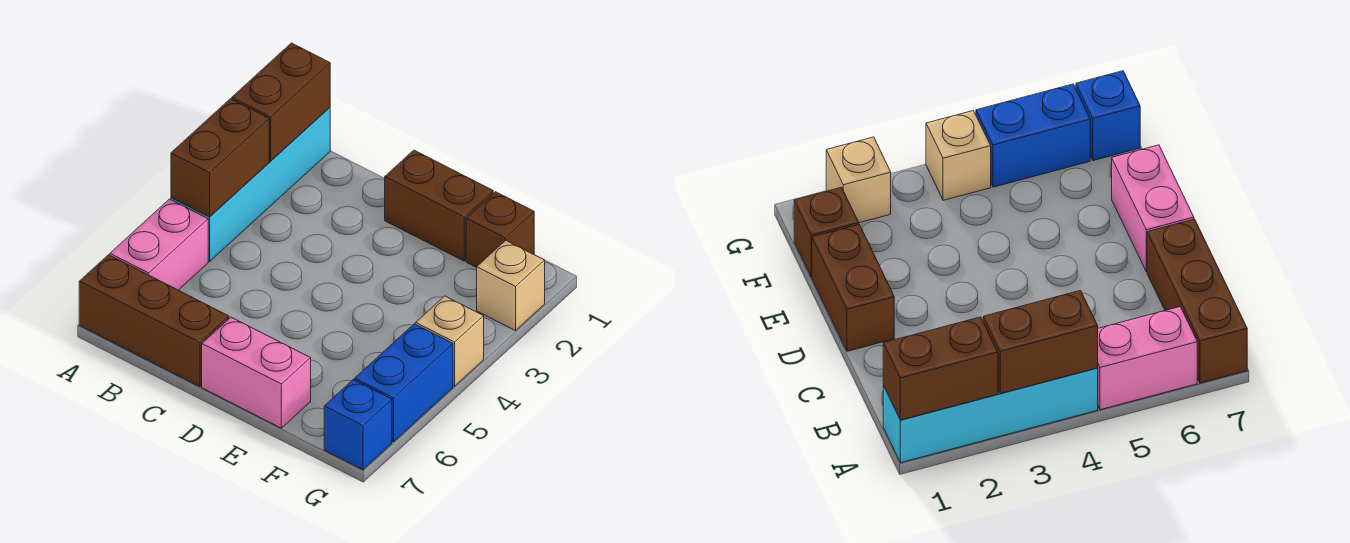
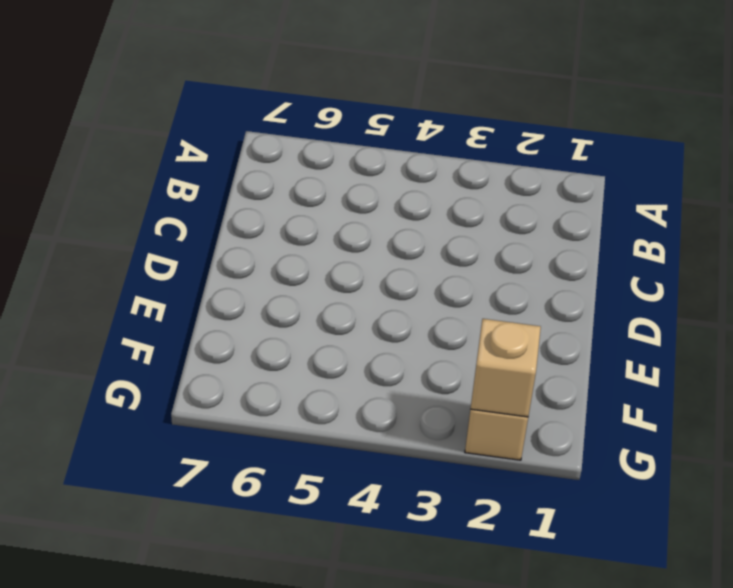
tan brick G2 level 2 -> tan brick G4 level 1
none -> cyan brick A1:A4 level 1
none -> pink brick A5:A6 level 1
none -> brown brick A7:C7 level 1

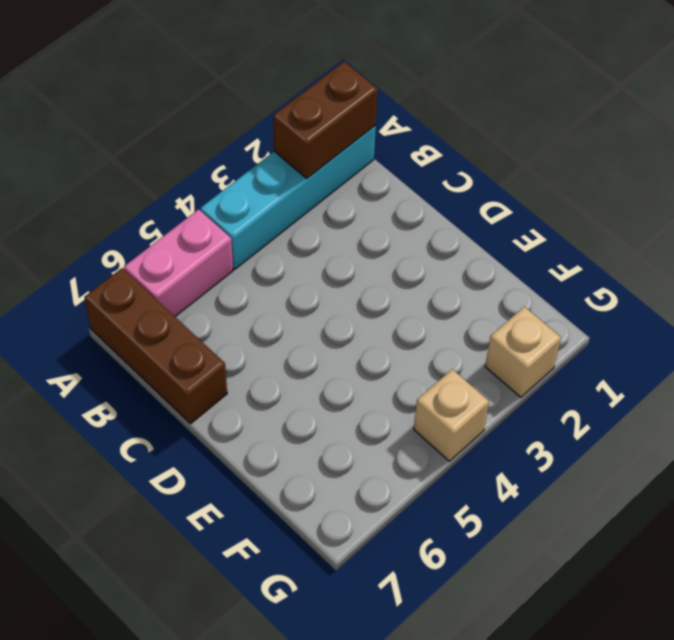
none -> brown brick D1:E1 level 1
none -> pink brick D7:E7 level 1
none -> brown brick F1 level 1

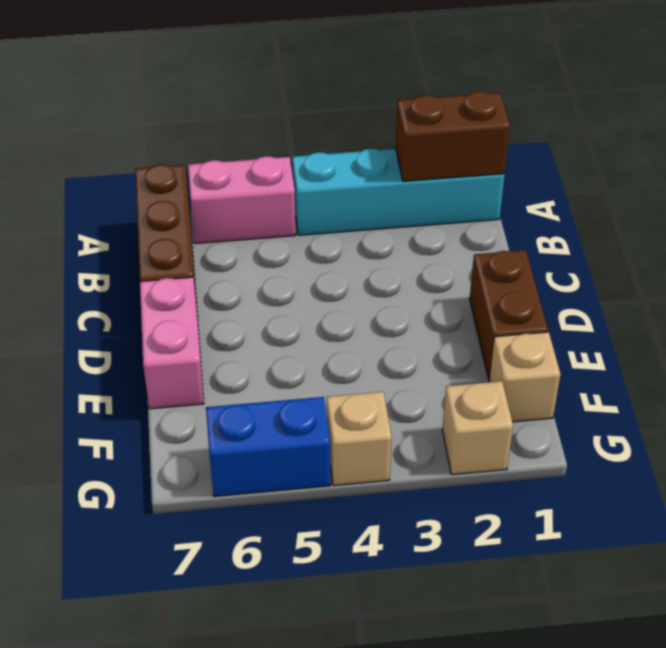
tan brick F1 level 1 -> brown brick F1 level 1
none -> blue brick G7 level 1
none -> brown brick A3:A4 level 2

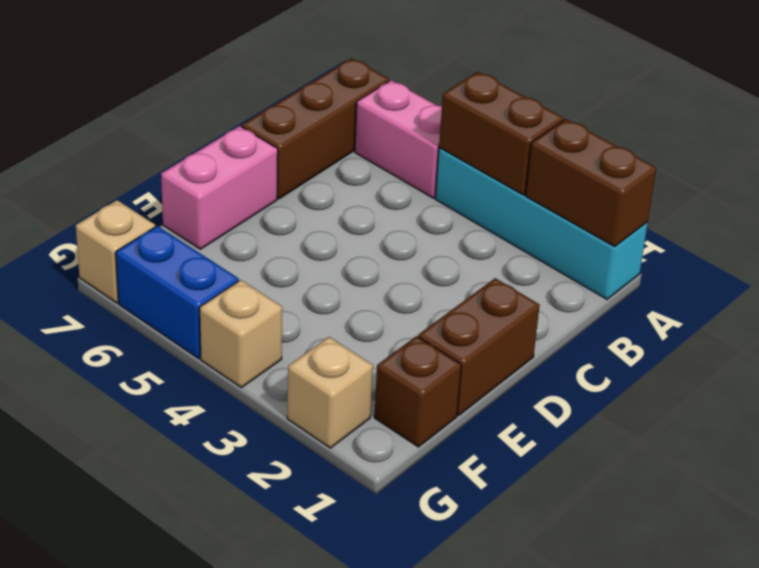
tan brick G7 level 1 -> blue brick G7 level 1

